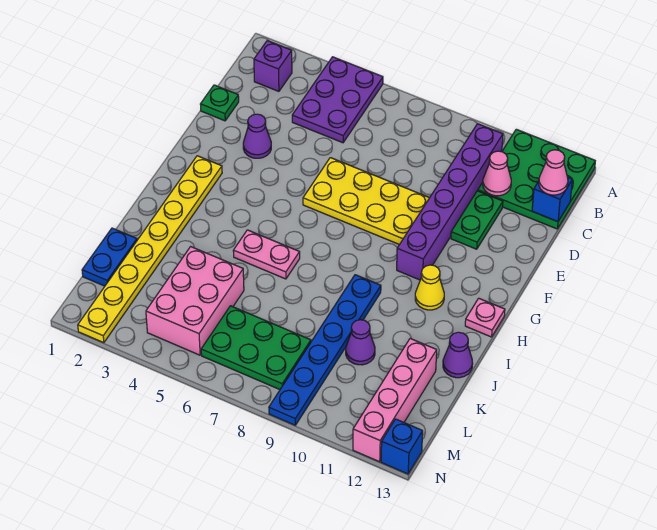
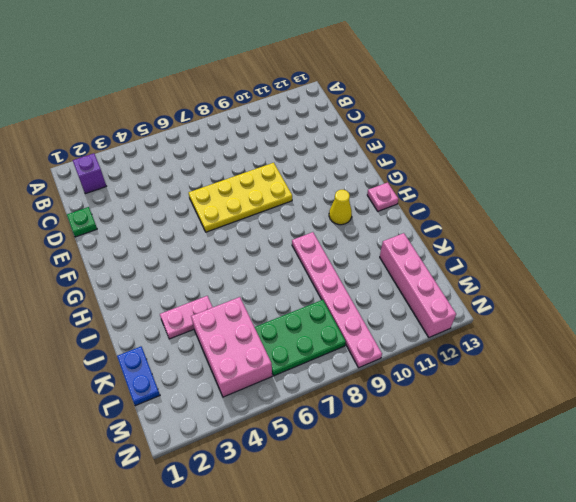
pink plate I9:N9 level 1 -> blue plate I9:N9 level 1
pink plate J3:J4 level 1 -> pink plate I5:I6 level 1
none -> purple plate A4:C5 level 1
none -> green plate A11:C13 level 1
none -> purple brick B10:G10 level 1

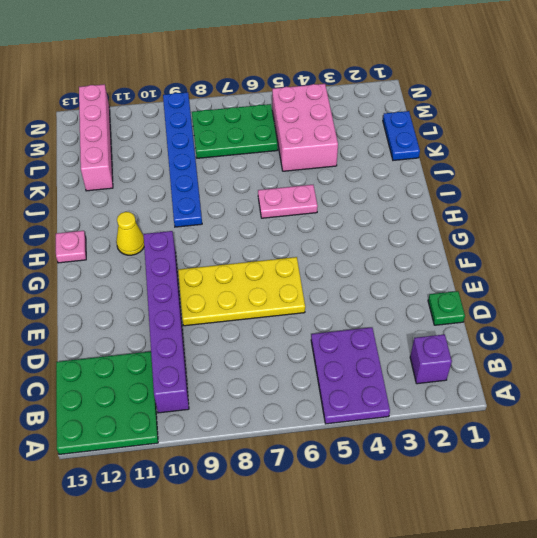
none -> green plate D11:E11 level 1
none -> purple cone E3 level 1
none -> yellow plate G2:N2 level 1

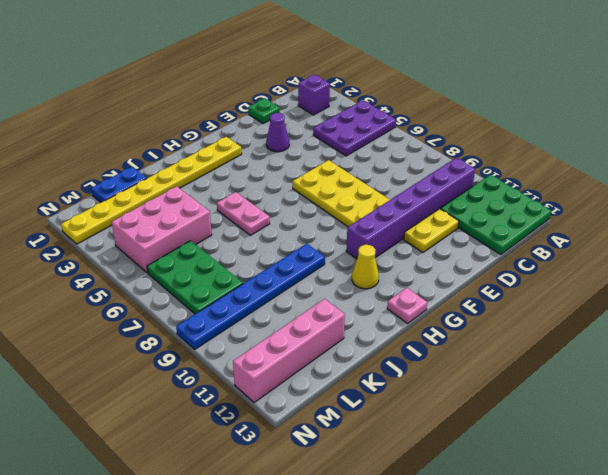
yellow plate D11:E11 level 1 -> green plate D11:E11 level 1
none -> purple cone J13 level 1
none -> purple cone K10 level 1
none -> blue brick N13 level 1

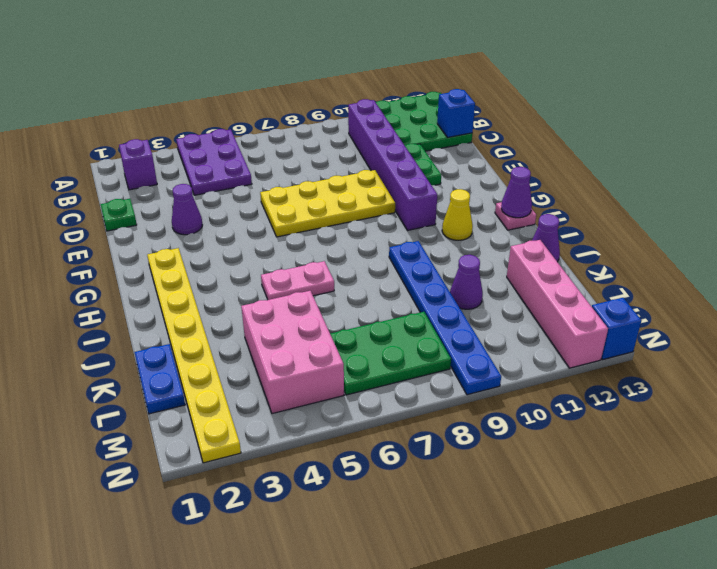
purple cone H13 level 2 -> none
none -> pink cone C11 level 2
none -> pink cone C13 level 3

